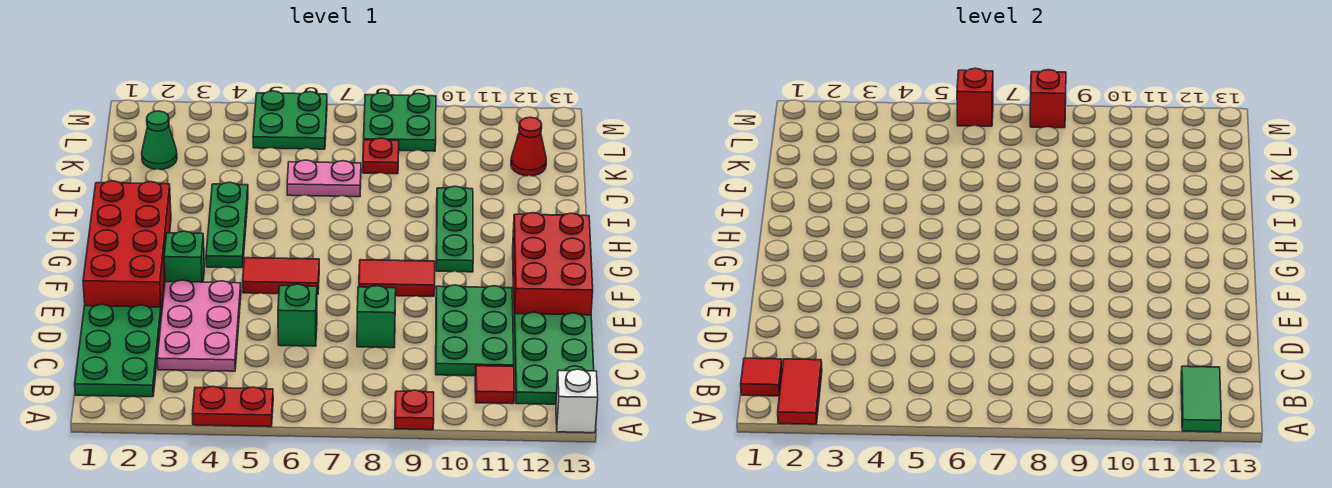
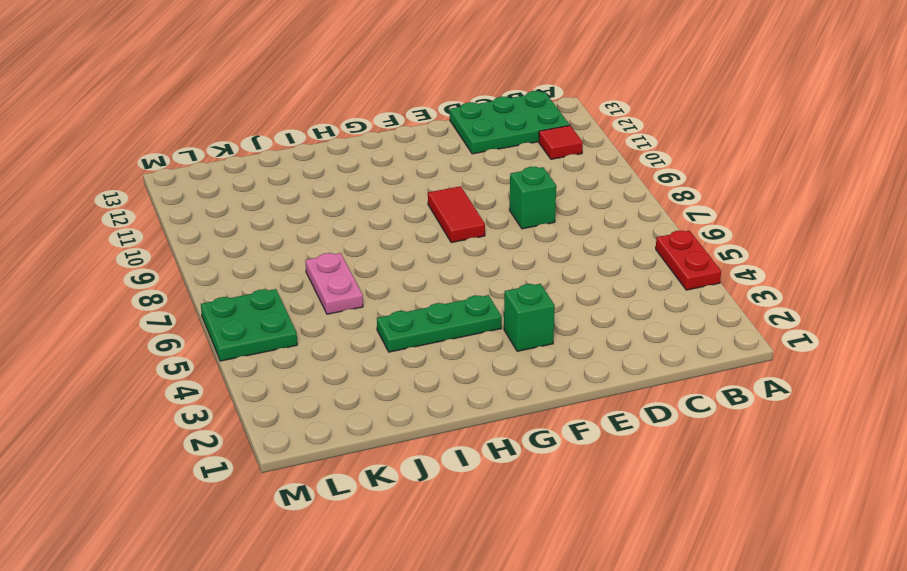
none -> red plate A9 level 1
none -> white brick A13 level 1
none -> green plate B1:D2 level 1

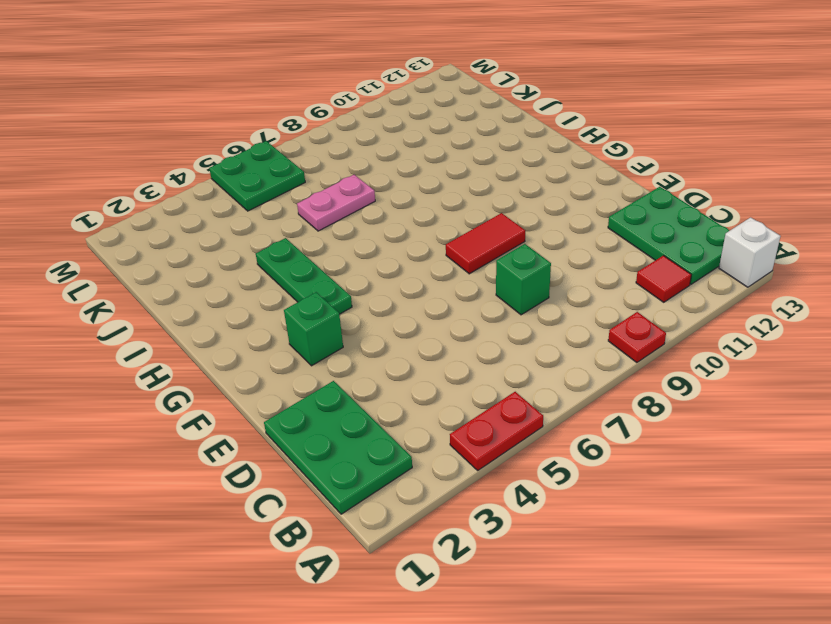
none -> pink plate C3:E4 level 1
none -> green plate C10:E11 level 1
none -> green brick D6 level 1

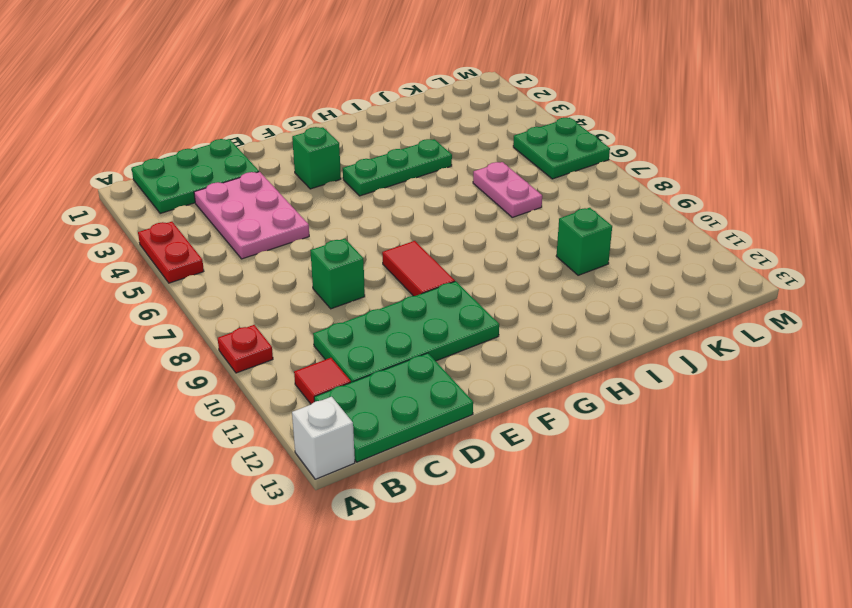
pink plate C3:D5 level 1 -> pink plate C3:E4 level 1
green plate C10:F11 level 1 -> green plate C10:E11 level 1
green brick J10 level 1 -> green brick D6 level 1
none -> red brick E1:H2 level 1
none -> red brick E12:G13 level 1
none -> red tile F5:F6 level 1

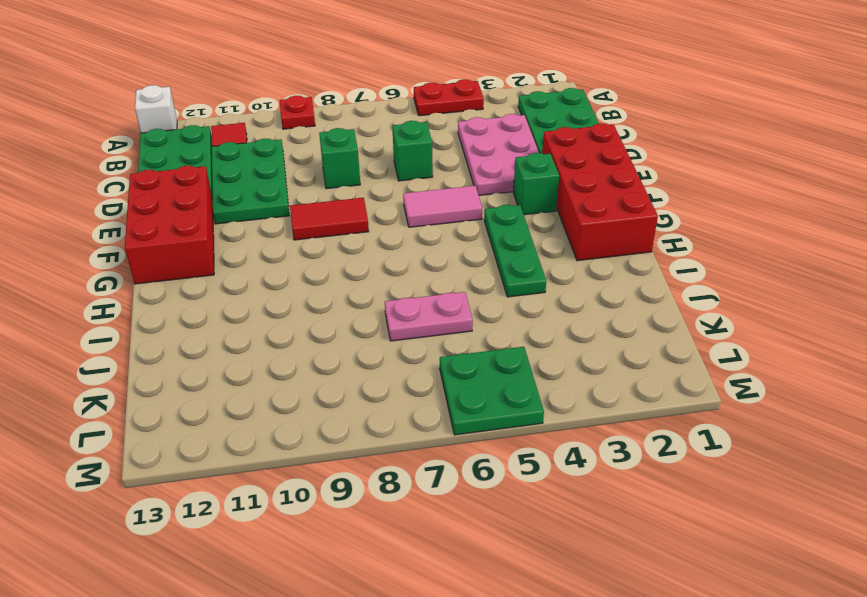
pink tile F5:F6 level 1 -> red tile F5:F6 level 1
none -> green plate G10:I10 level 1
none -> green cone K2 level 1
none -> red plate K8 level 1

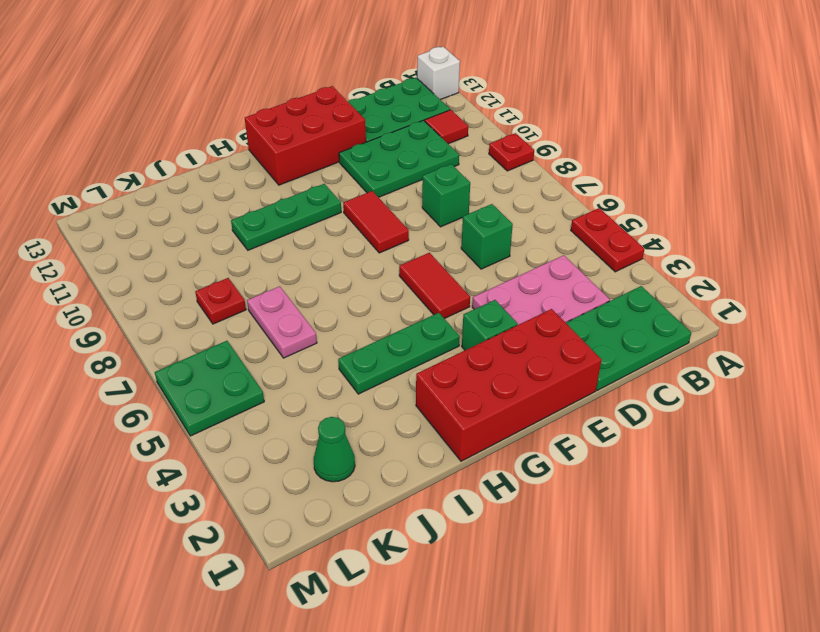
none -> red cone K12 level 1
none -> green plate L8:M9 level 1
none -> red tile A2:B2 level 2

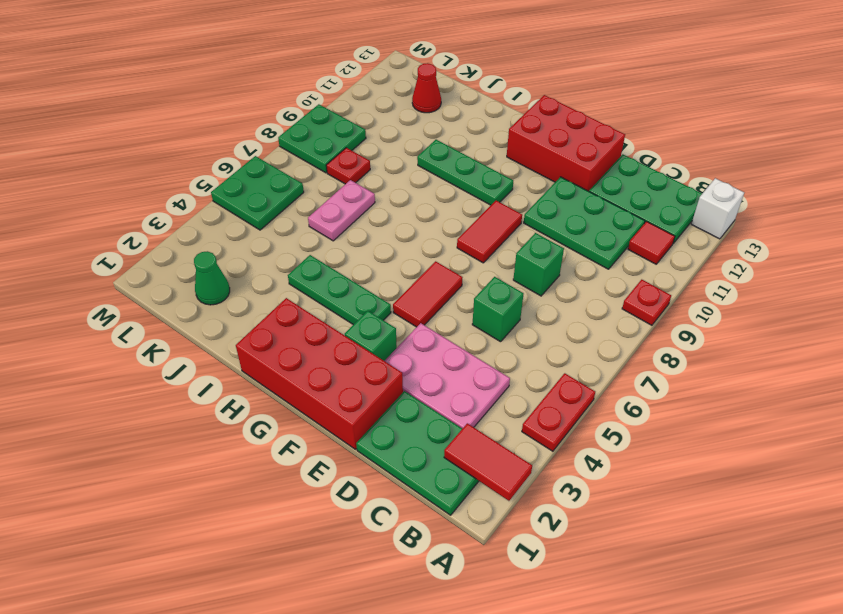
none -> green tile A12:B12 level 2
none -> red tile B1 level 2
none -> red brick M6 level 2

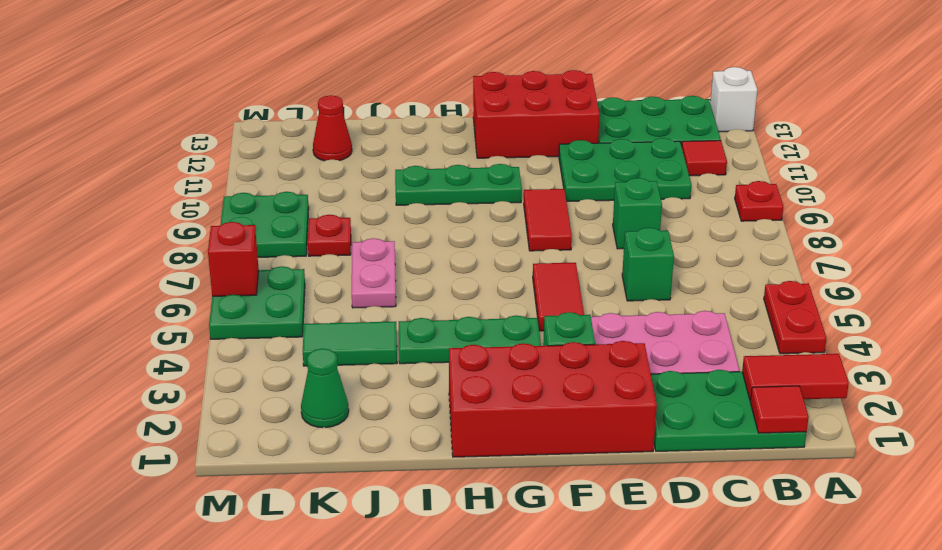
green tile J4:K4 level 1 -> green tile A12:B12 level 2
none -> red brick M8 level 2

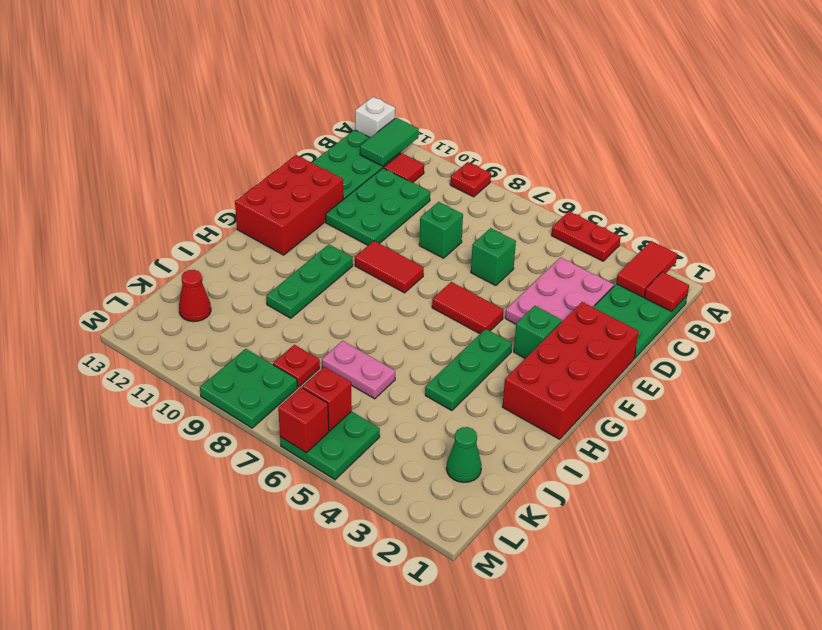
red brick L6 level 2 -> red brick M8 level 2

